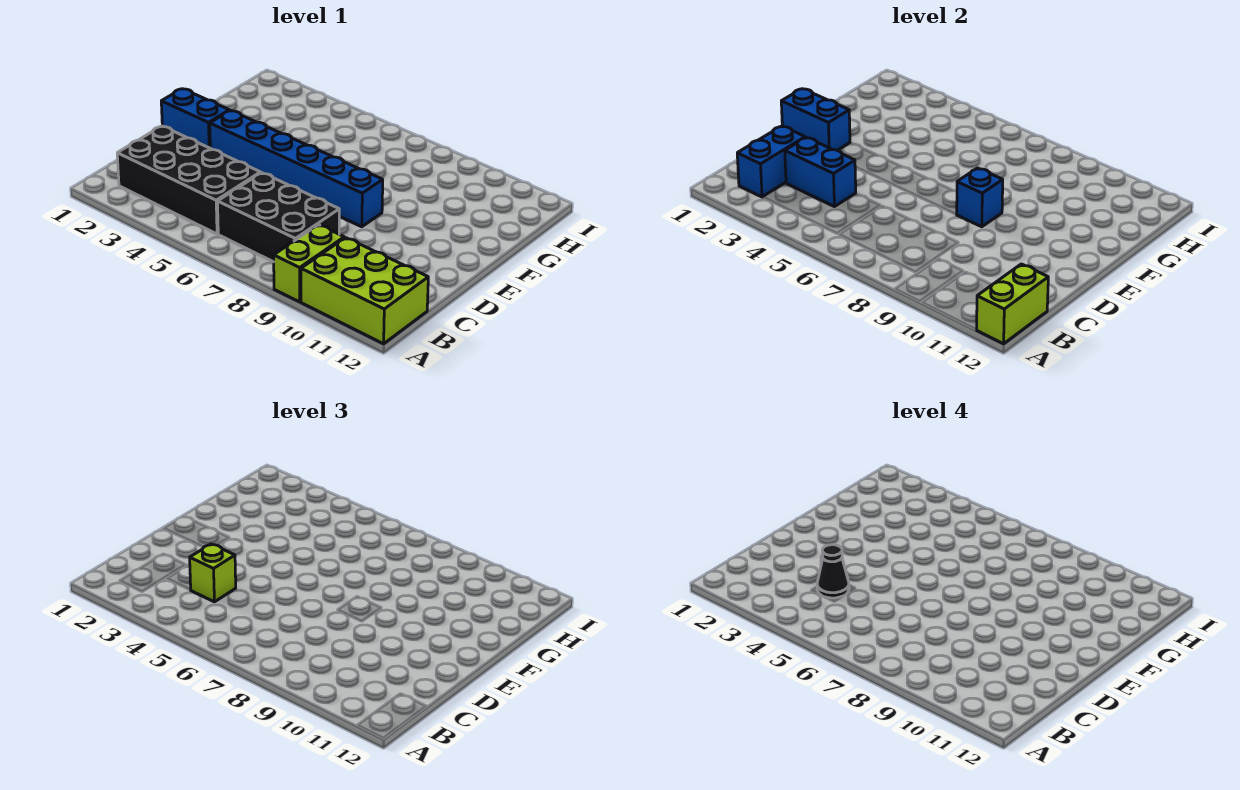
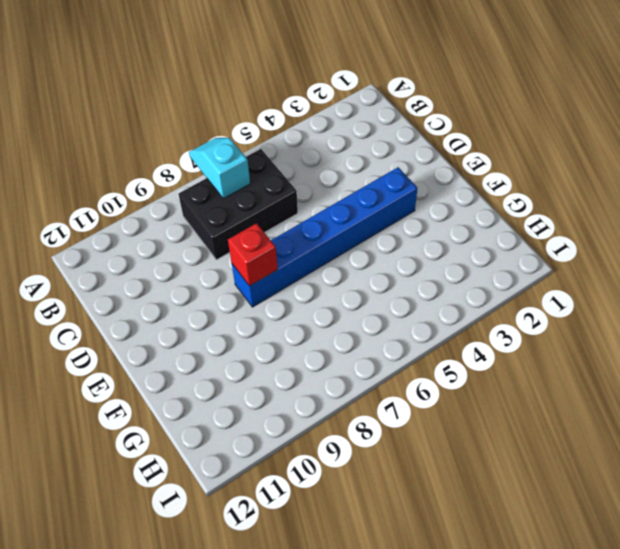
cyan slope A7:B7 level 2 top B -> none
red brick E8 level 2 -> blue brick E8 level 2
none -> lime brick A9:B9 level 1
none -> lime brick A10:B12 level 1
none -> black brick B2:C5 level 1

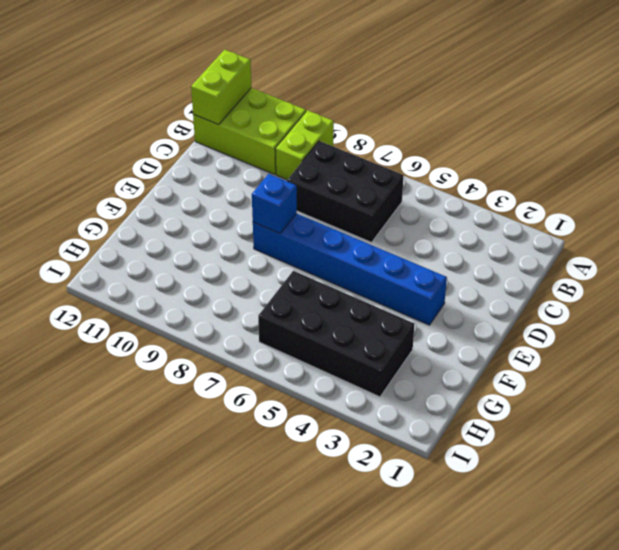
black brick G3:H6 level 1 -> black brick B2:C5 level 1
none -> blue brick E1:E2 level 1
none -> blue brick B2:C2 level 2
none -> blue brick C3:C4 level 2

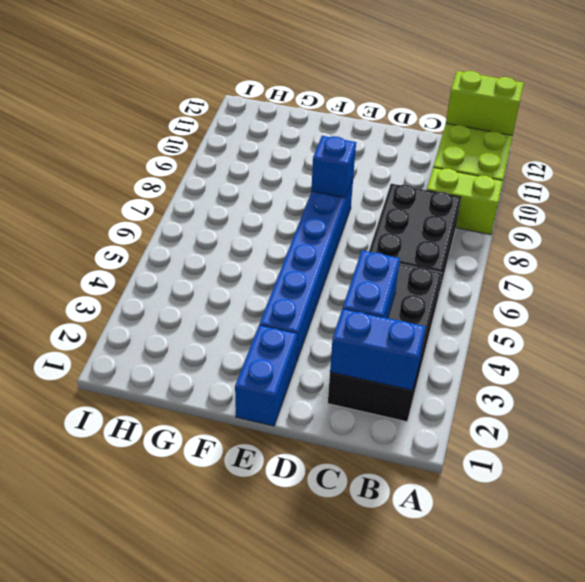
none -> blue brick E1:E2 level 2
none -> lime brick C4 level 3
none -> black cone C4 level 4

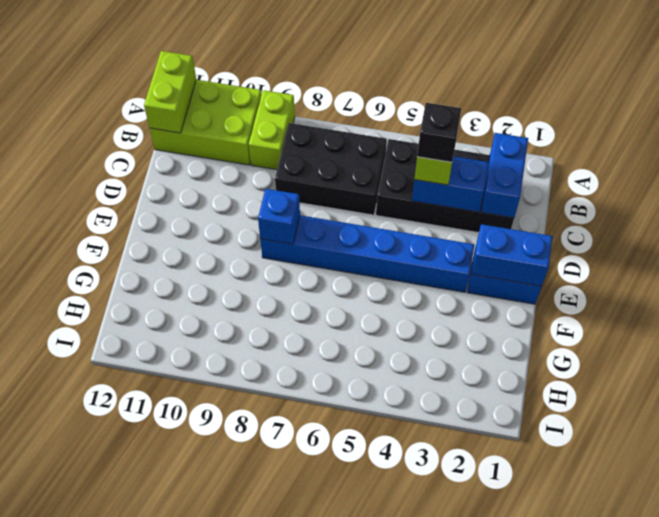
black brick C4 level 4 -> black cone C4 level 4

